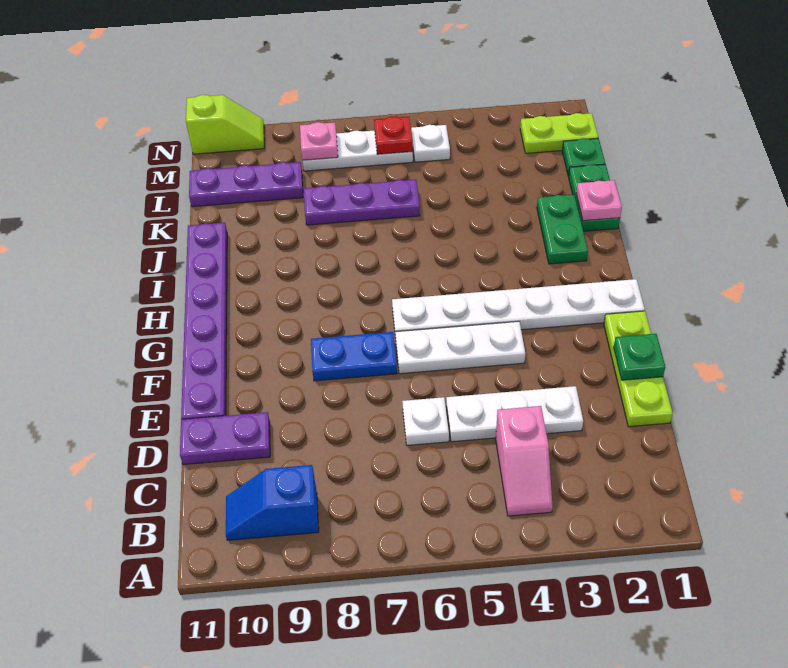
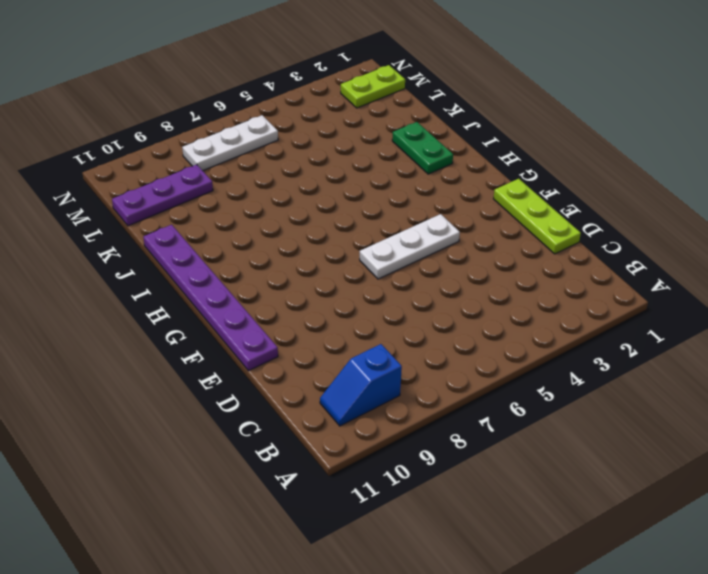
none -> pink slope B4:C4 level 1 top C
none -> white plate D3:D5 level 1
none -> white plate D6 level 1

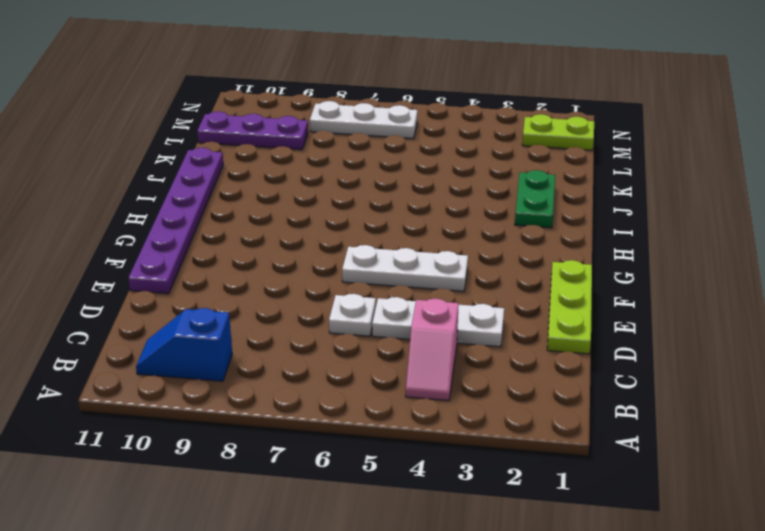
none -> purple plate D10:D11 level 1
none -> blue plate F7:F8 level 1
none -> white plate G1:G6 level 1

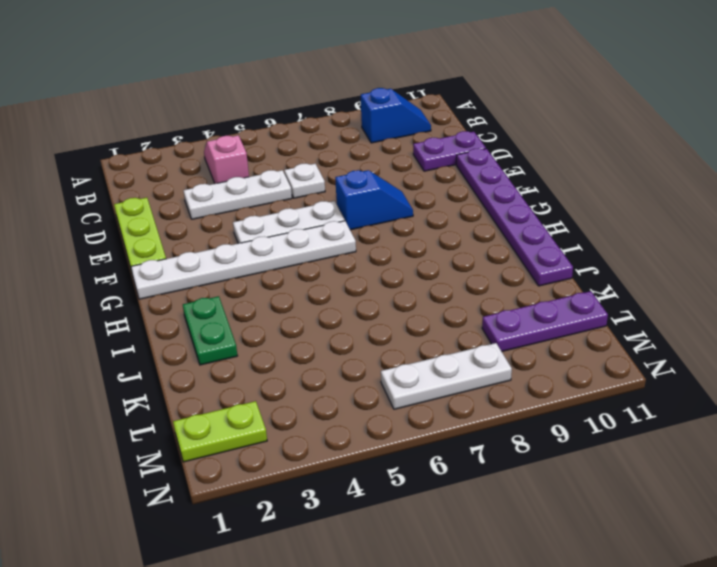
blue slope F7:F8 level 1 top 7 -> blue plate F7:F8 level 1
none -> green plate J1:K1 level 1
none -> purple plate K6:K8 level 1
none -> green plate L1 level 1

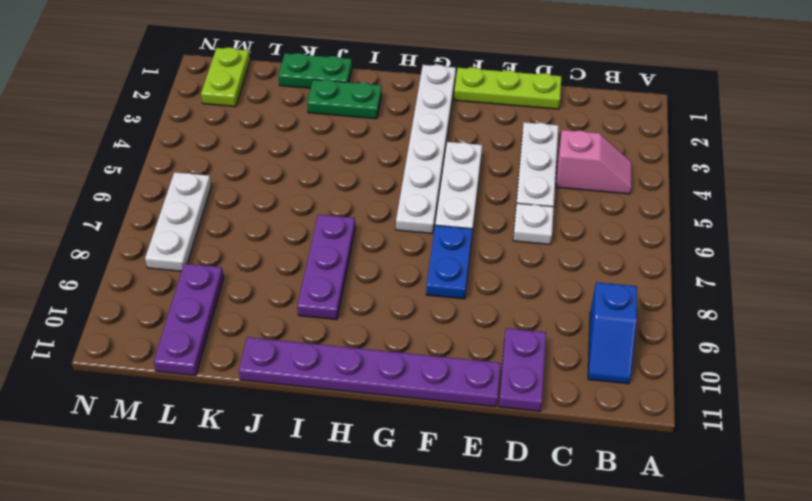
purple plate I7:I9 level 1 -> purple plate K6:K8 level 1
none -> green plate L1 level 1
none -> white plate M5 level 1
none -> lime slope N10:N11 level 1 top 11

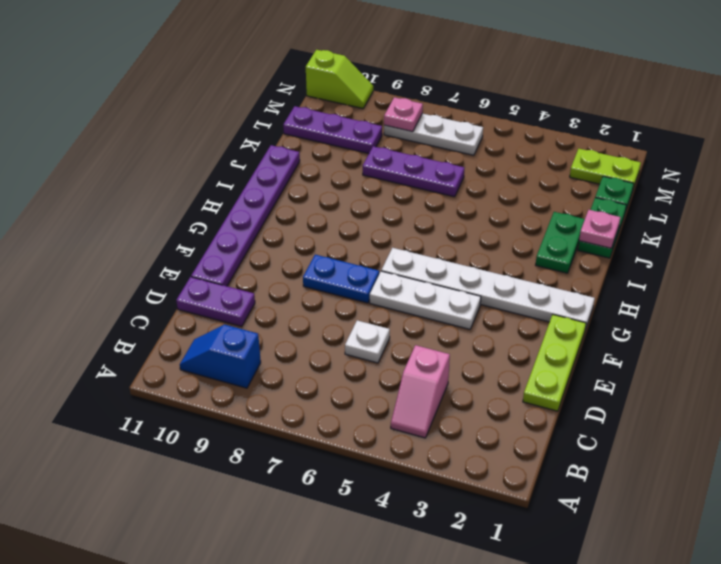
none -> white plate D3:D5 level 1
none -> white plate M5 level 1
none -> green plate E1 level 2

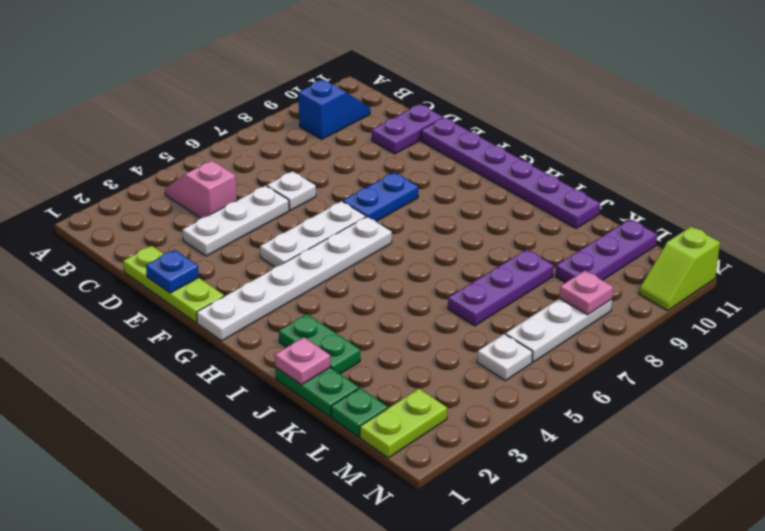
blue plate E1 level 2 -> green plate E1 level 2
none -> red plate M6 level 2

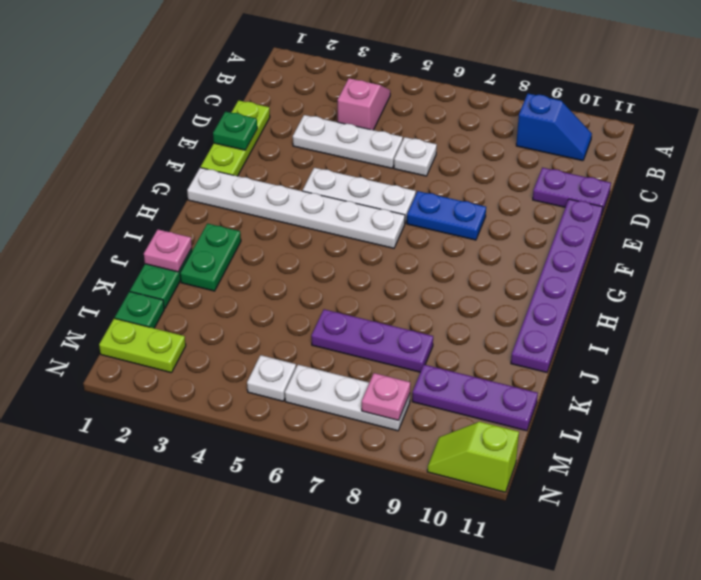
none -> red plate M6 level 2

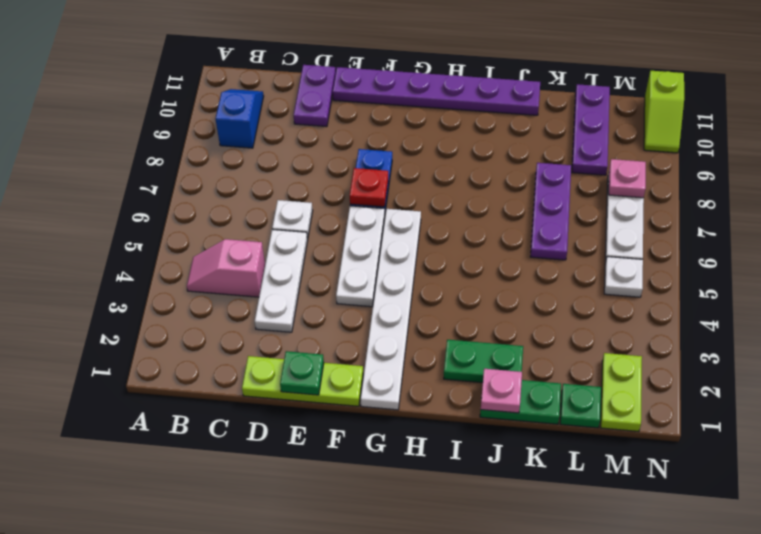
red plate F7 level 2 -> red plate M6 level 2

